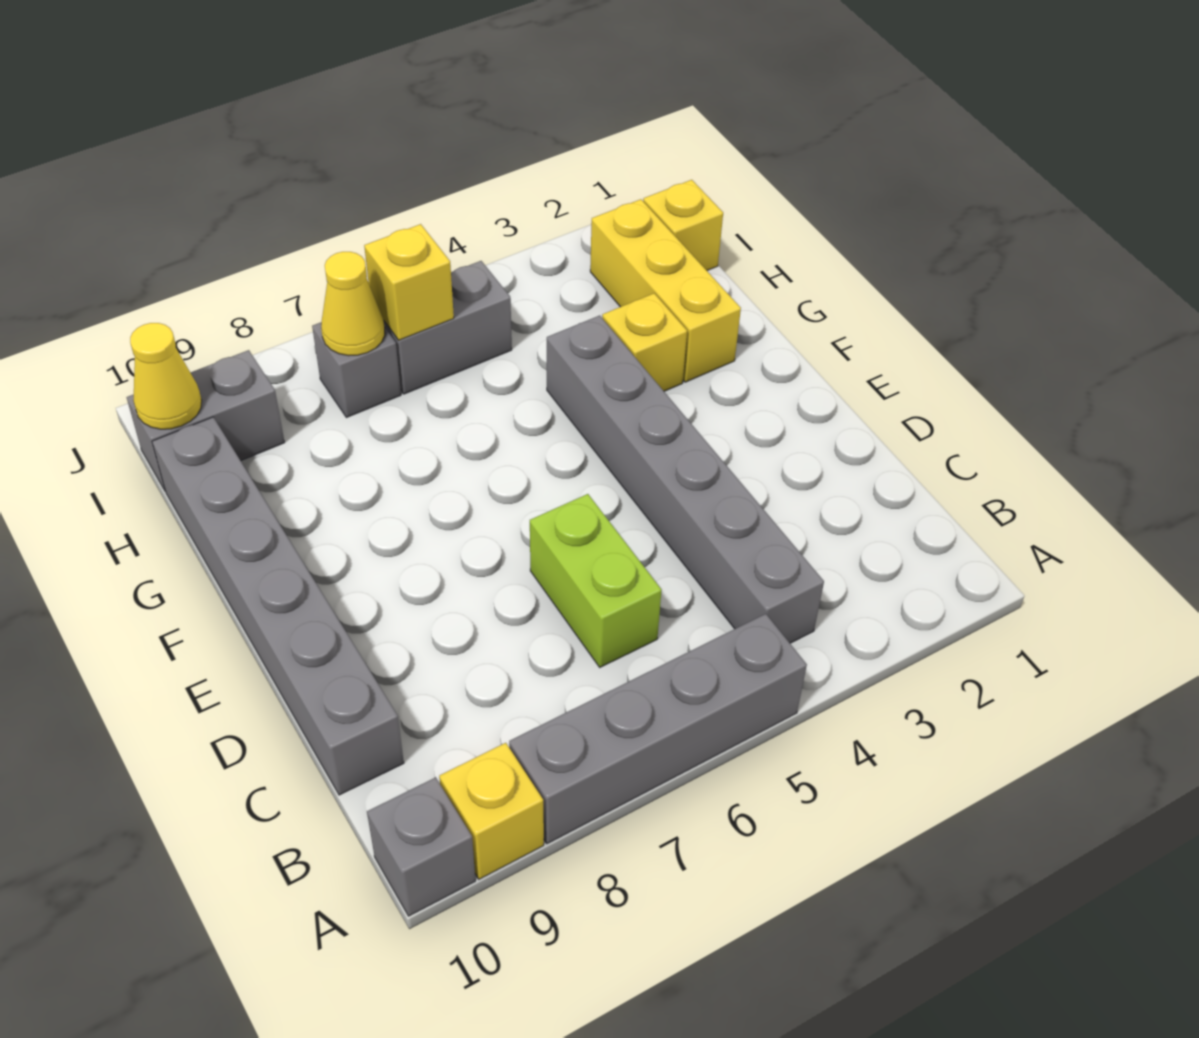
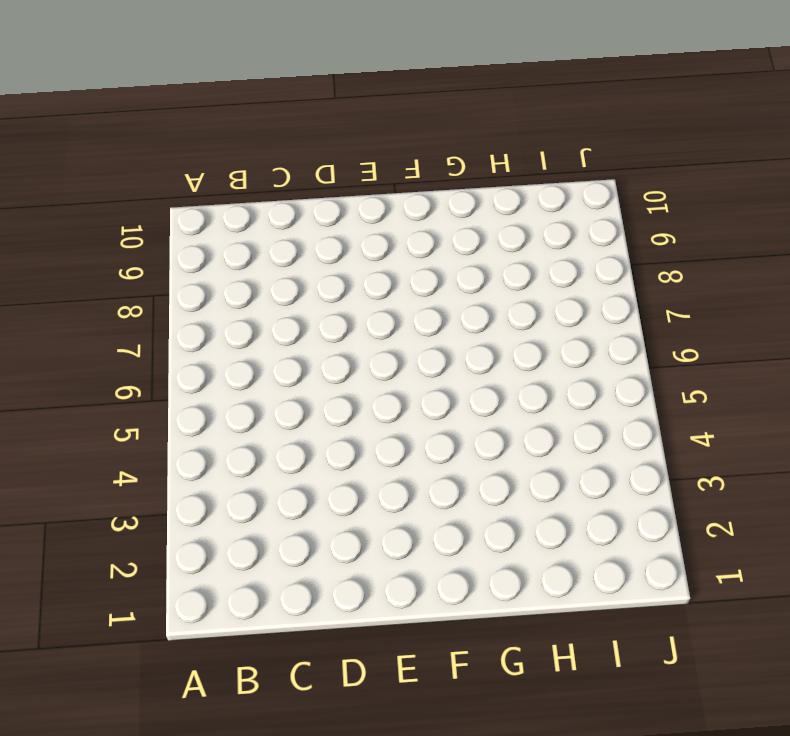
none -> grey brick A5:A8 level 1
none -> yellow brick A9 level 1
none -> grey brick A10 level 1

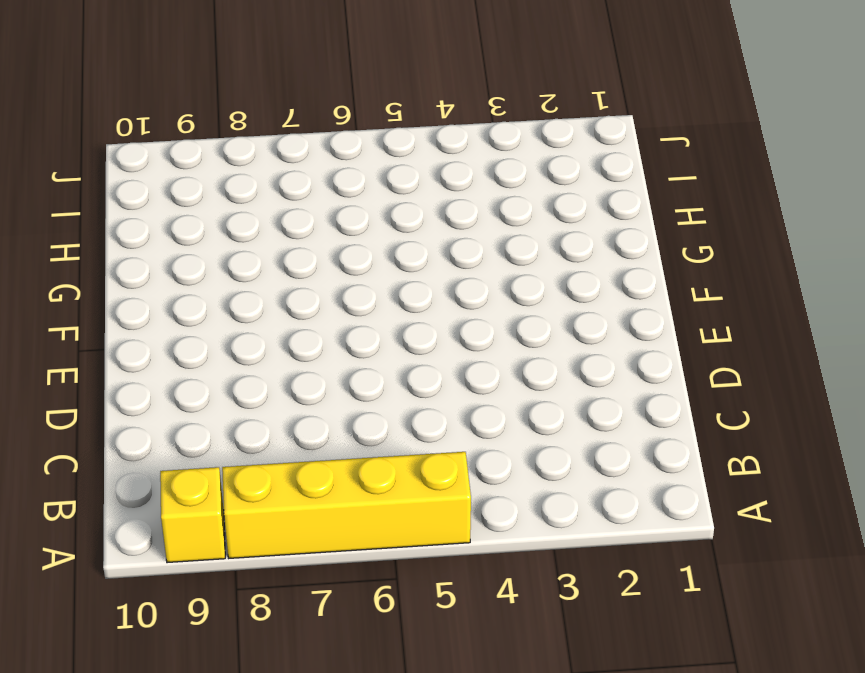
yellow brick A5:A8 level 1 -> grey brick A5:A8 level 1
none -> grey brick A10 level 1
none -> grey brick B4:G4 level 1
none -> lime brick C6:D6 level 1

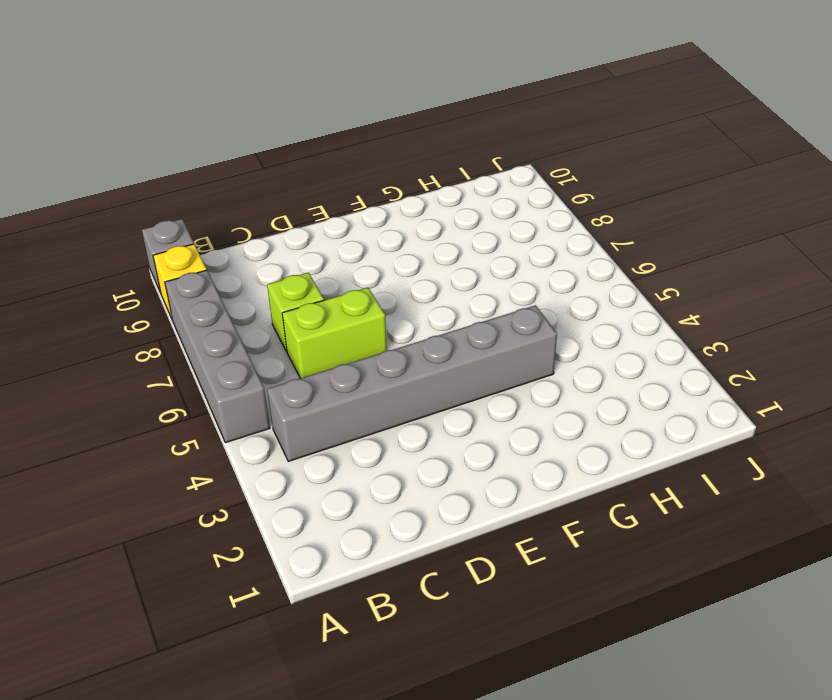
lime brick C7 level 1 -> none
none -> grey brick C10:H10 level 1
none -> yellow brick G2:I2 level 1
none -> yellow brick G3 level 1

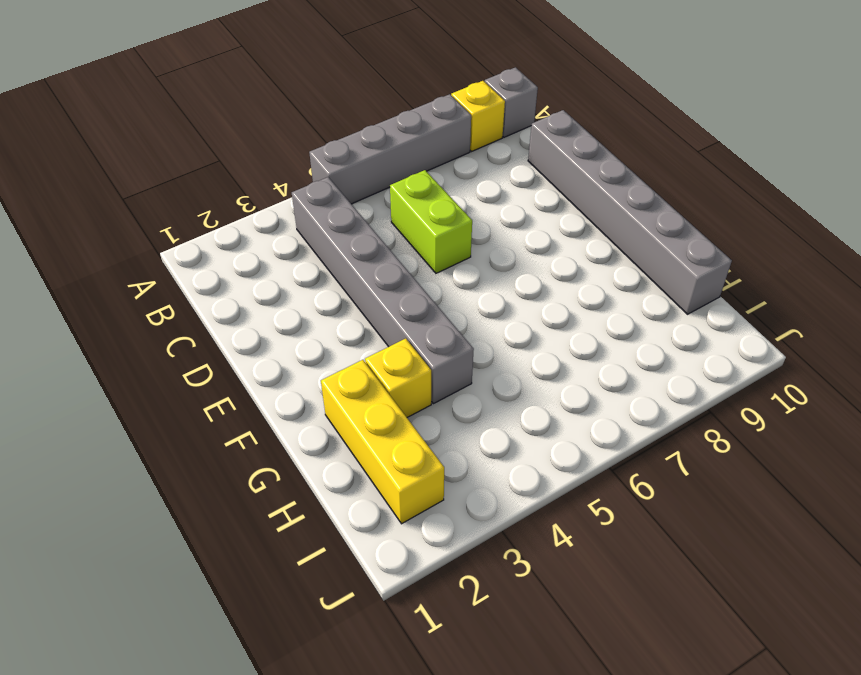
none -> yellow brick I1 level 1
none -> grey brick I5:I6 level 1
none -> grey brick I7 level 1

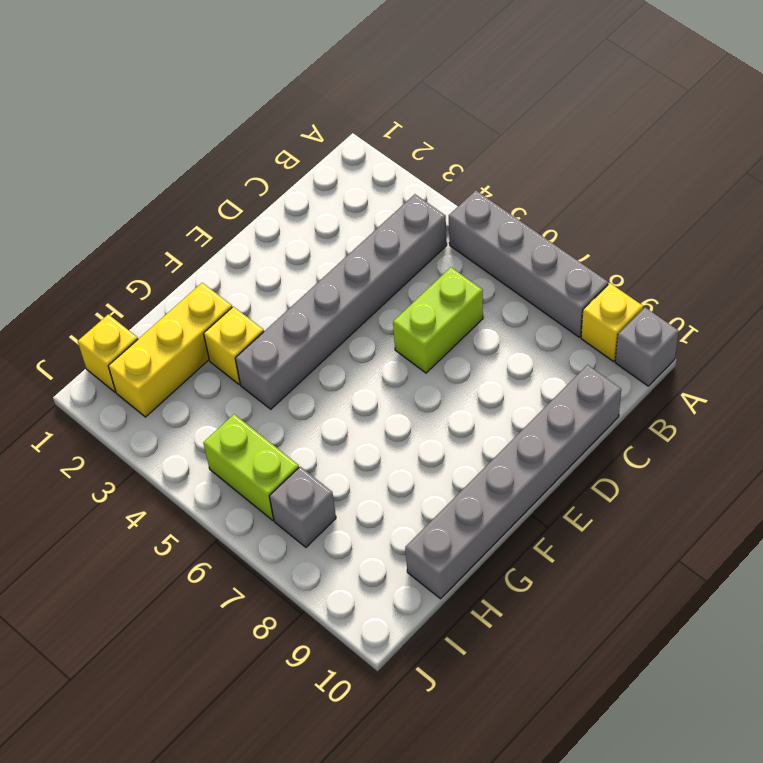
lime brick I5:I6 level 1 -> grey brick I5:I6 level 1
none -> grey brick I9:I10 level 1
none -> yellow brick I6 level 2
none -> yellow cone I7 level 2

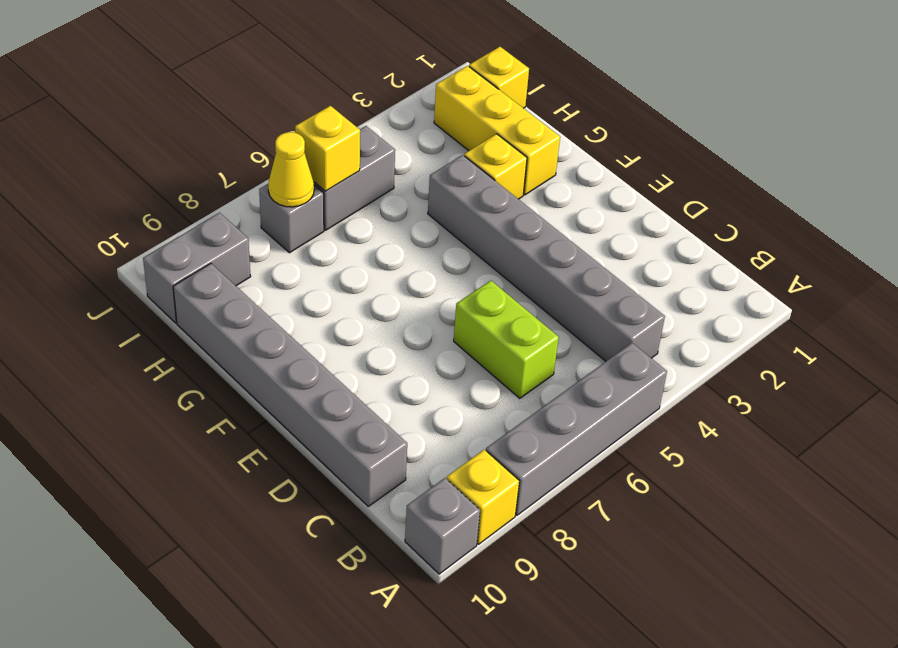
none -> yellow cone I10 level 2

